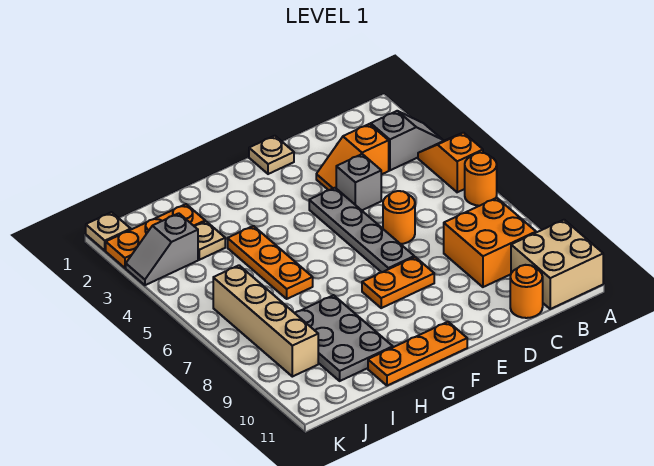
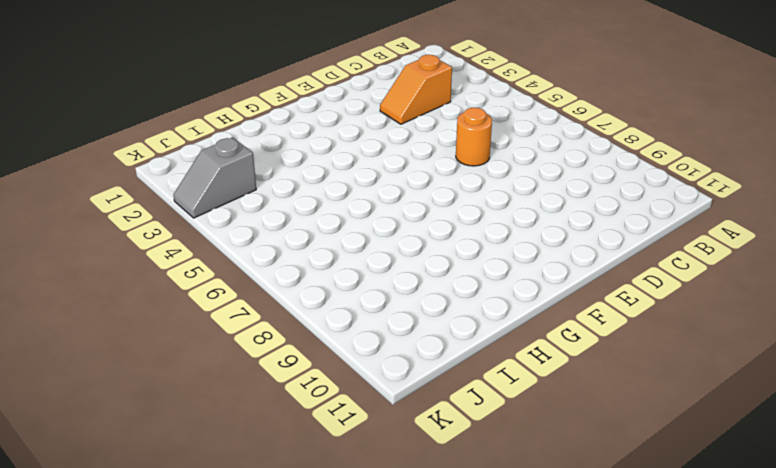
none -> grey slope A3:B3 level 1 top B
none -> orange slope A4:A5 level 1 top 5
none -> orange round brick A6 level 1

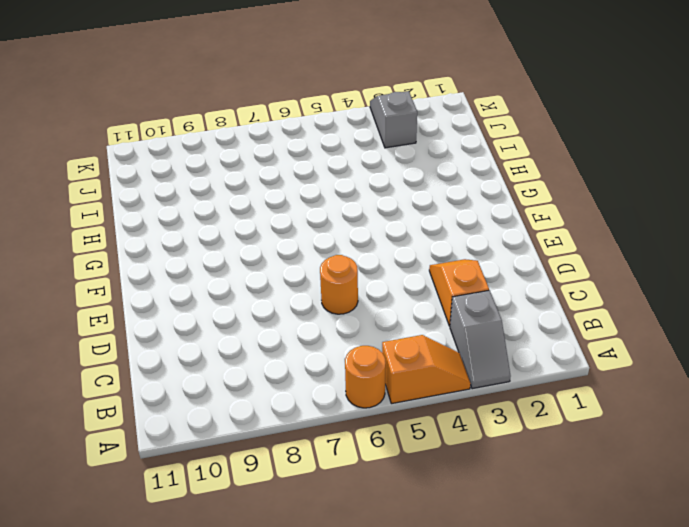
none -> tan brick A10:B11 level 1
none -> orange brick B8:C9 level 1
none -> orange round brick C11 level 1

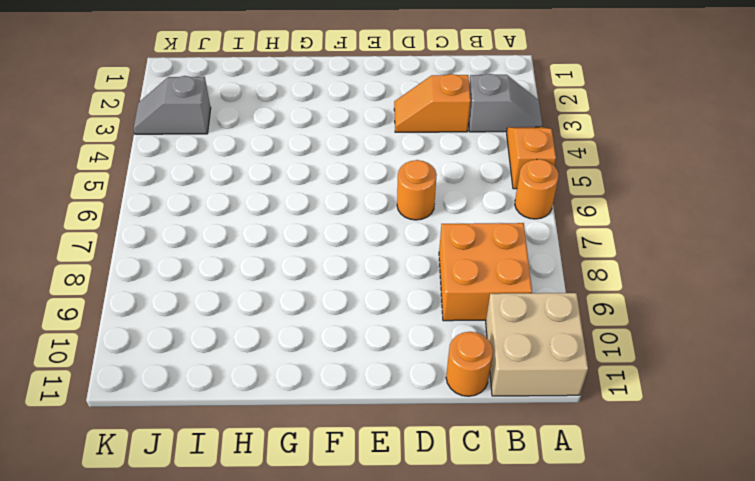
none -> grey brick D4 level 1
none -> tan plate E1 level 1
none -> grey plate E4:E7 level 1

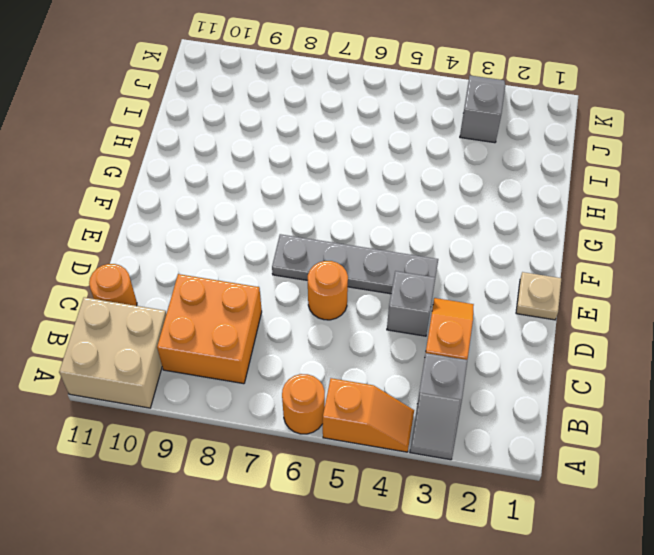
none -> orange plate E8:F8 level 1
none -> orange plate F11:H11 level 1
none -> orange plate H4:H6 level 1

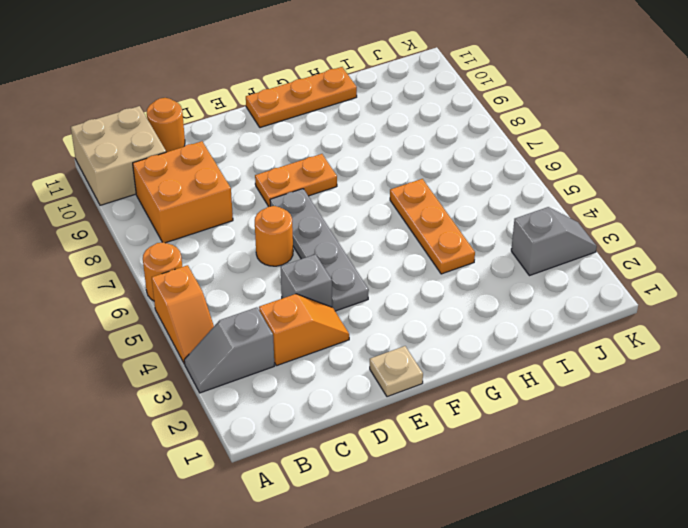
none -> grey plate H8:I10 level 1
none -> orange plate I2:K2 level 1
none -> tan plate I3 level 1

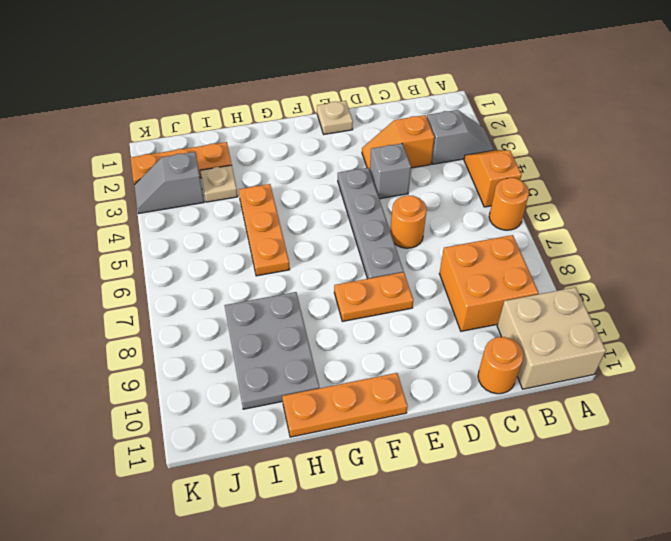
none -> tan brick J6:J9 level 1
none -> tan plate K1 level 1

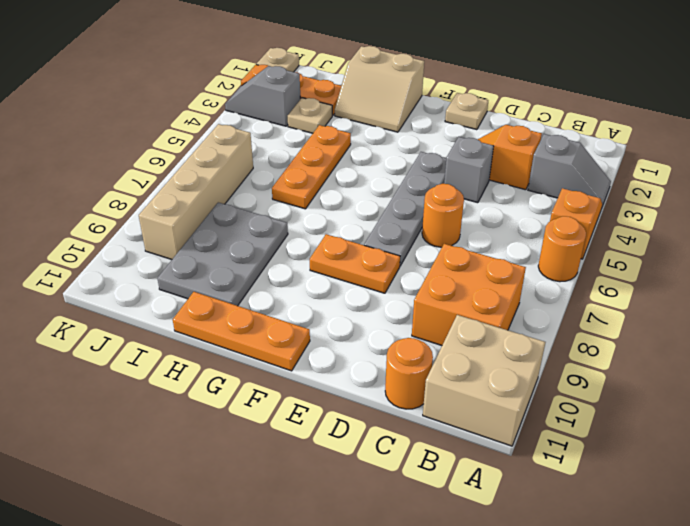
tan slope G1:H2 level 1 top 1 -> none

